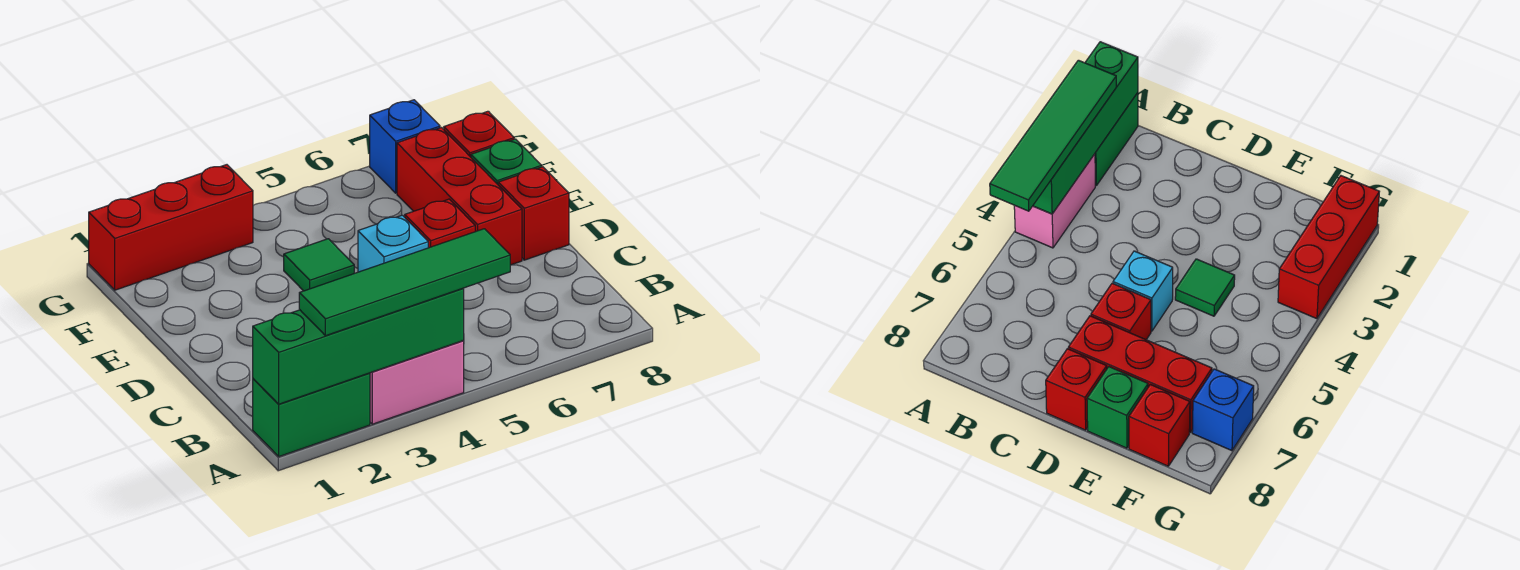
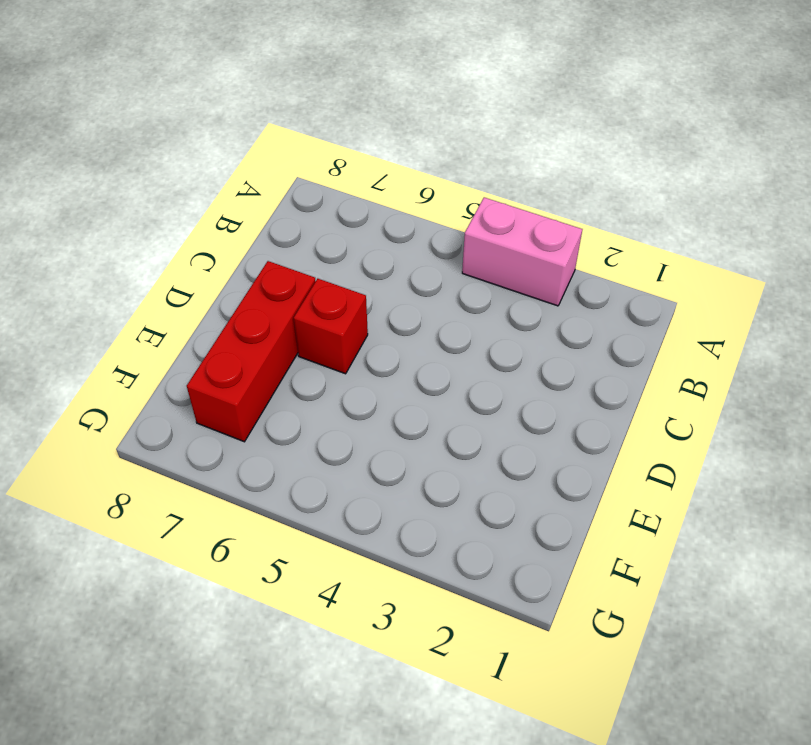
none -> green brick A1:A2 level 1
none -> cyan brick D5 level 1
none -> red brick D8 level 1

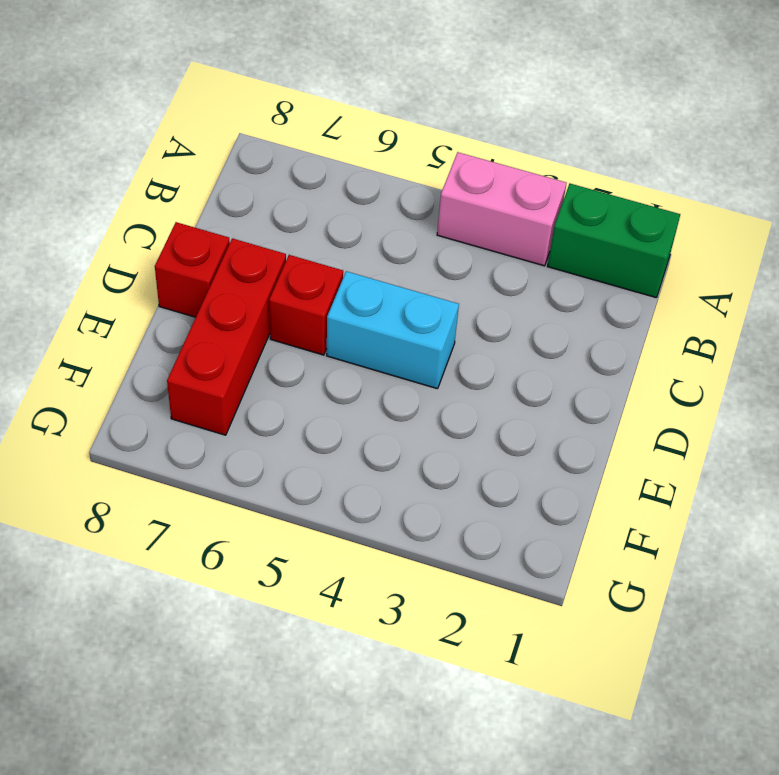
cyan brick D4:D5 level 1 -> cyan brick D5 level 1
none -> green tile E4 level 1
none -> green brick E8 level 1
none -> red brick F8 level 1

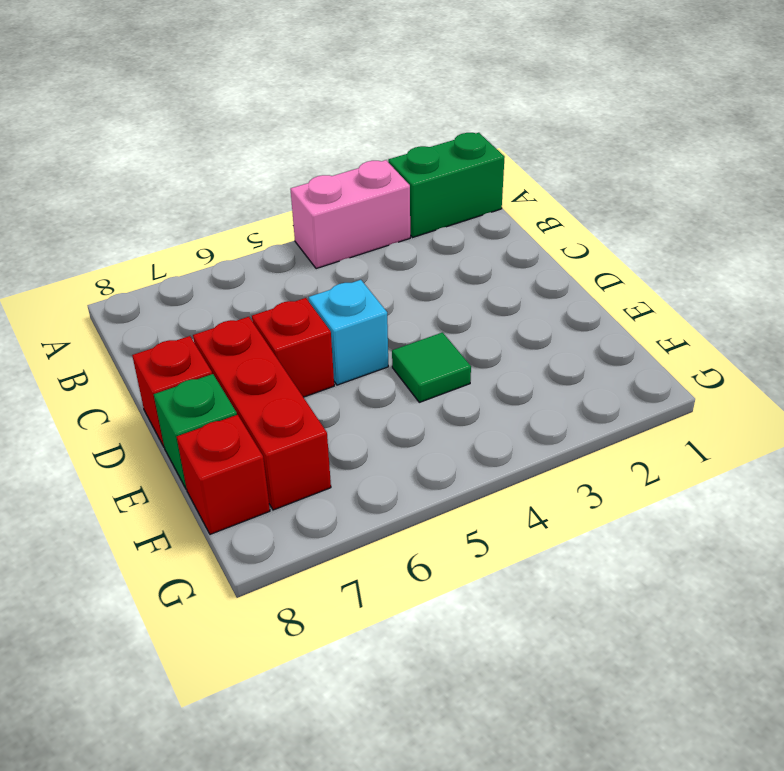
none -> red brick G1:G3 level 1
none -> blue brick G7 level 1
none -> green brick A1:A4 level 2

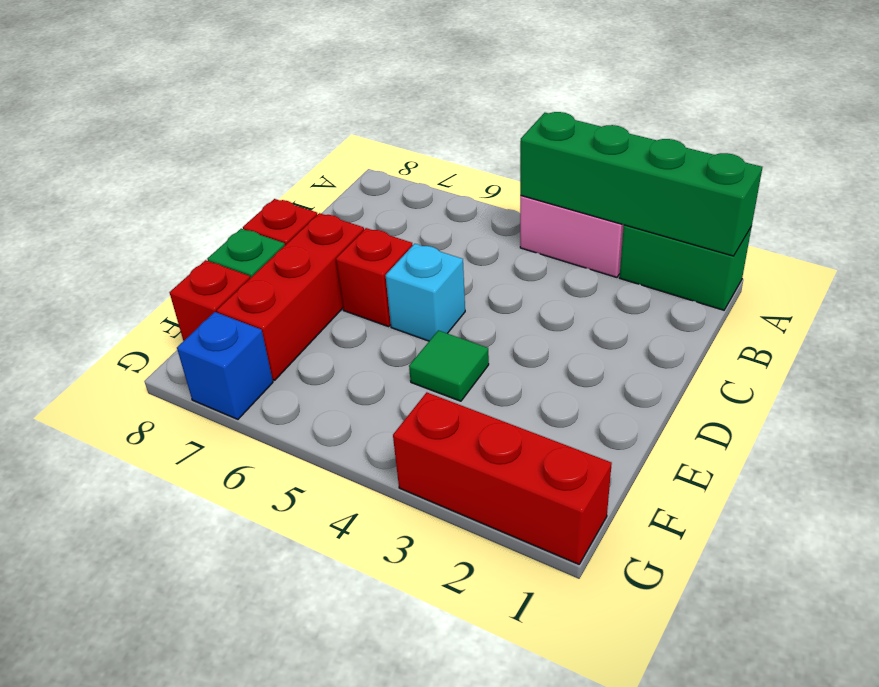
none -> green tile A2:A5 level 3

